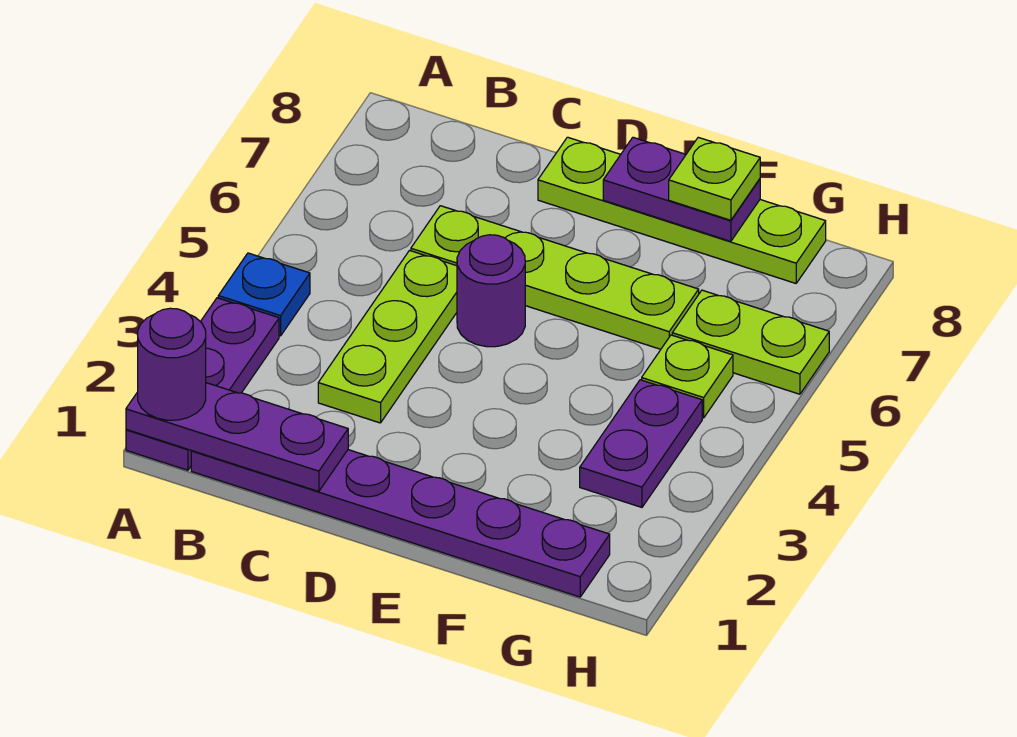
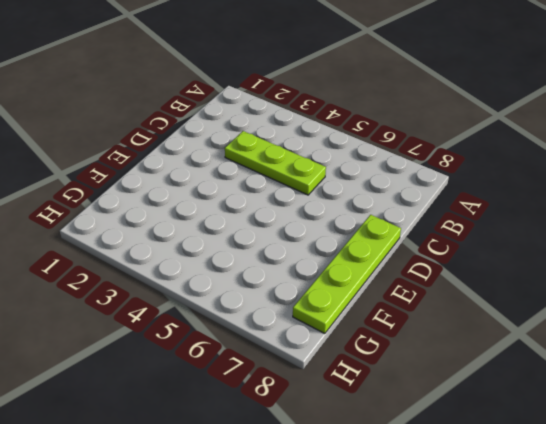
none -> purple plate A1:A3 level 1
none -> blue plate A4 level 1
none -> purple plate B1:G1 level 1

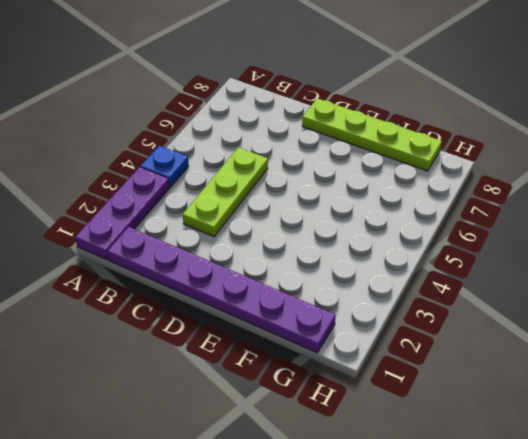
none -> lime plate C6:F6 level 1
none -> purple round brick D5 level 1
none -> purple plate G3:G4 level 1

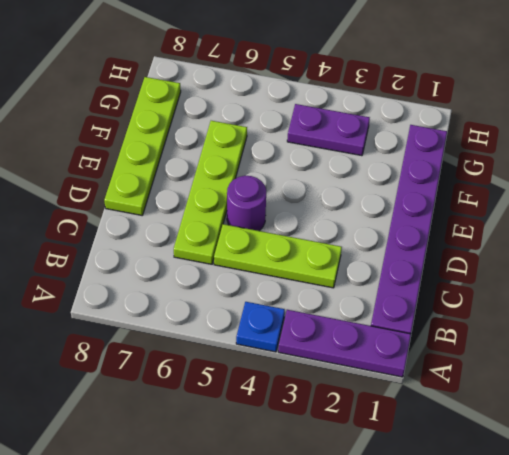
none -> lime plate G5 level 1
none -> lime plate G6:H6 level 1
none -> purple plate A1:C1 level 2

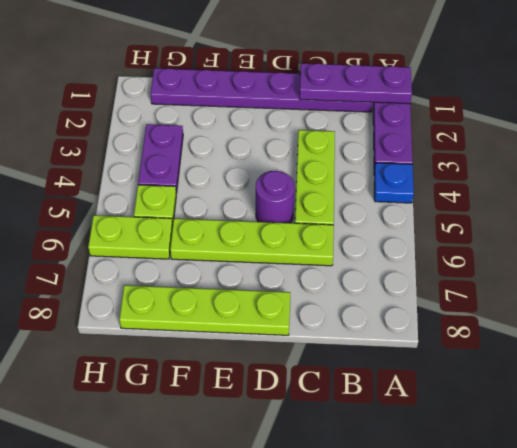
none -> purple plate E8:F8 level 2
none -> purple round brick A1 level 3
none -> lime plate F8 level 3

